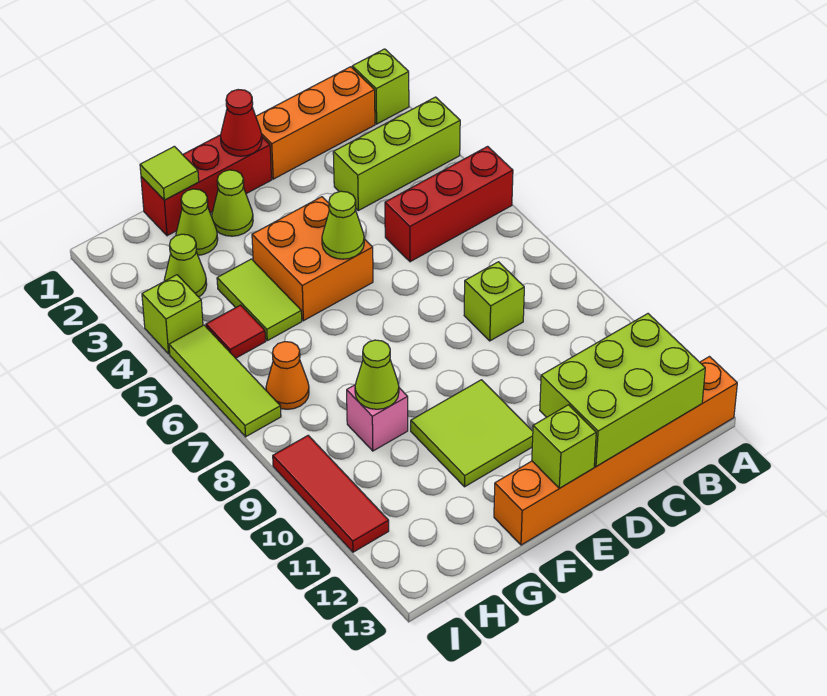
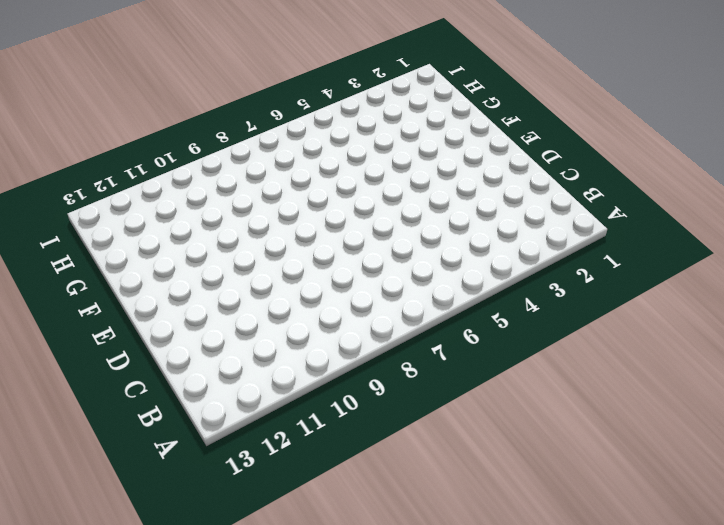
none -> lime brick A1 level 1
none -> lime brick A3:C3 level 1
none -> red brick A5:C5 level 1

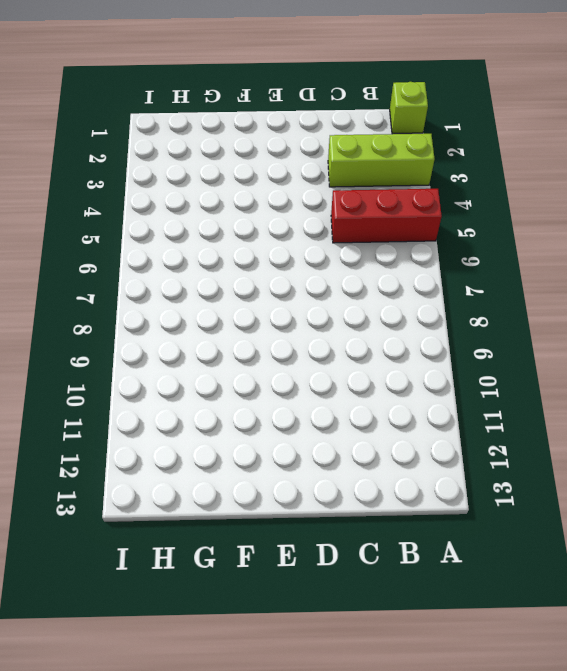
none -> orange brick A13:F13 level 1
none -> orange brick B1:D1 level 1
none -> lime brick C8 level 1

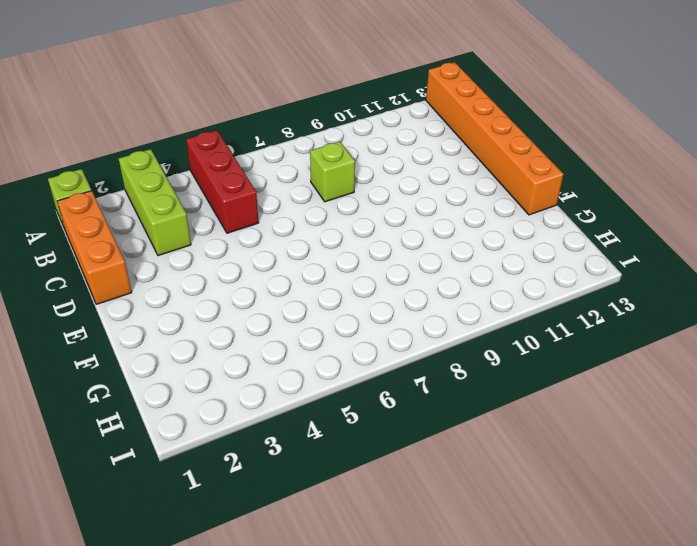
none -> red brick E1:G1 level 1
none -> orange brick E4:F5 level 1
none -> lime tile E10:F11 level 1

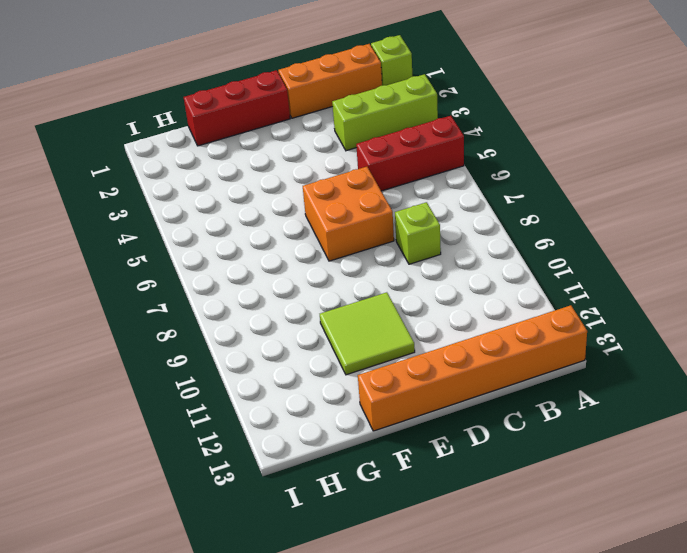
orange brick D6:E7 level 1 -> orange brick E4:F5 level 1
none -> lime cone F2 level 1
none -> lime cone G2 level 1
none -> lime tile G4:G5 level 1

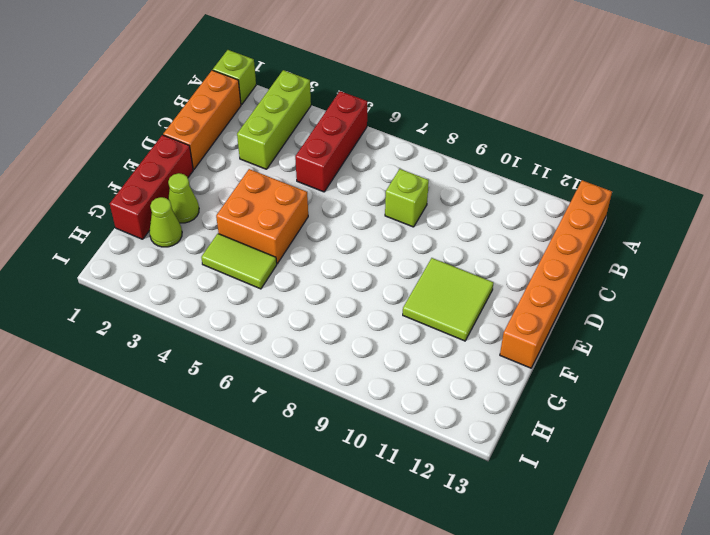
none -> pink brick G9 level 1
none -> lime cone H3 level 1
none -> red tile H5 level 1

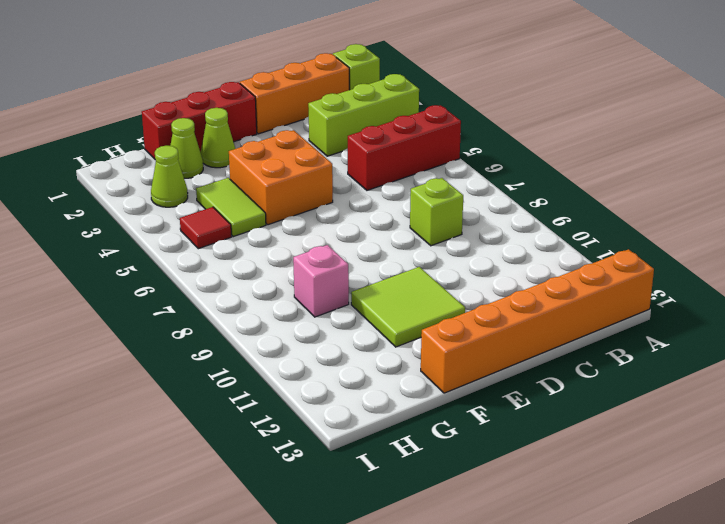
none -> orange cone H7 level 1
none -> lime brick I4 level 1
none -> lime tile I5:I7 level 1

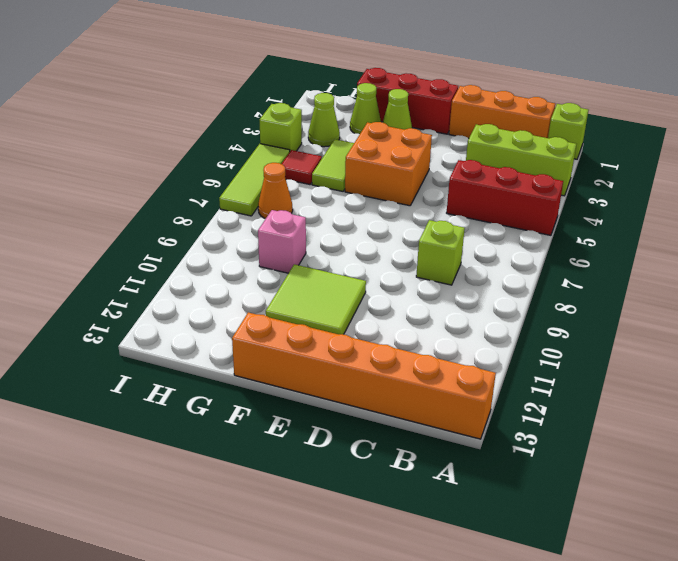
none -> red tile I9:I11 level 1
none -> lime brick B12:D13 level 2
none -> red cone E1 level 2

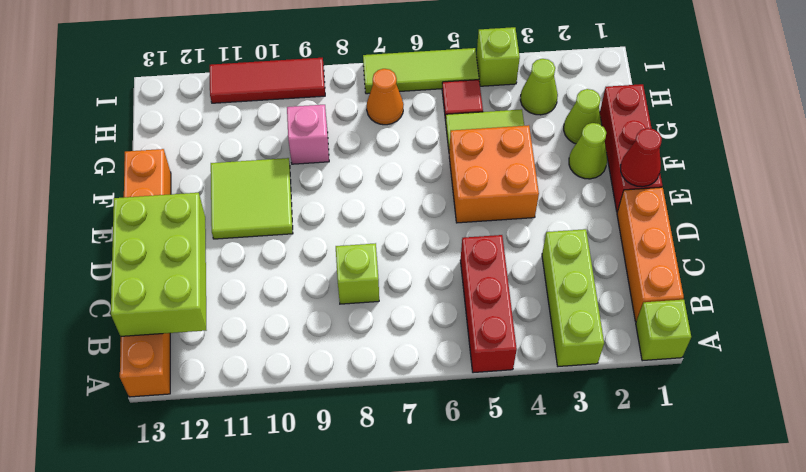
none -> lime cone E5 level 2
none -> lime brick E13 level 2
none -> lime tile G1 level 2

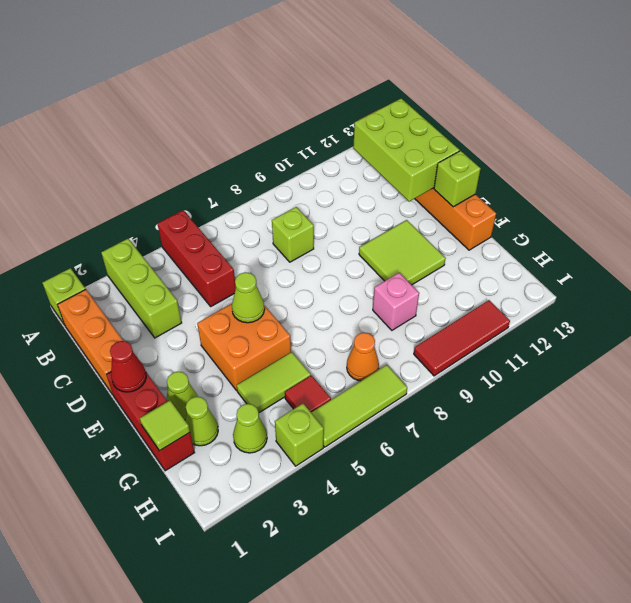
none -> lime cone G9 level 2

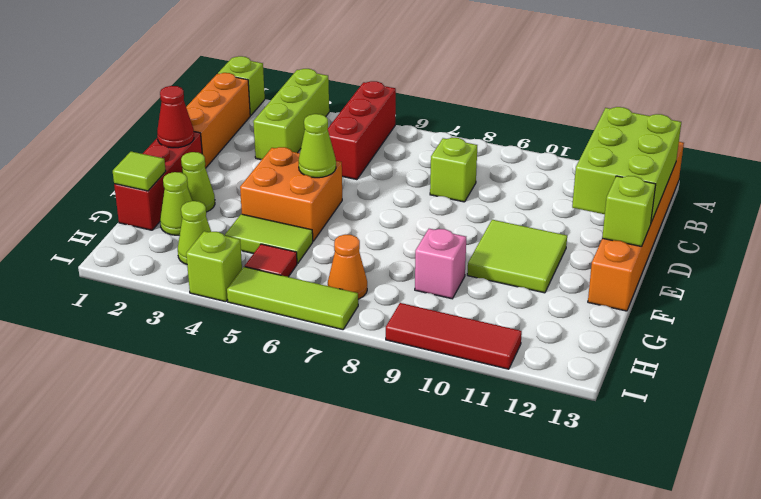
none -> lime cone G9 level 2

